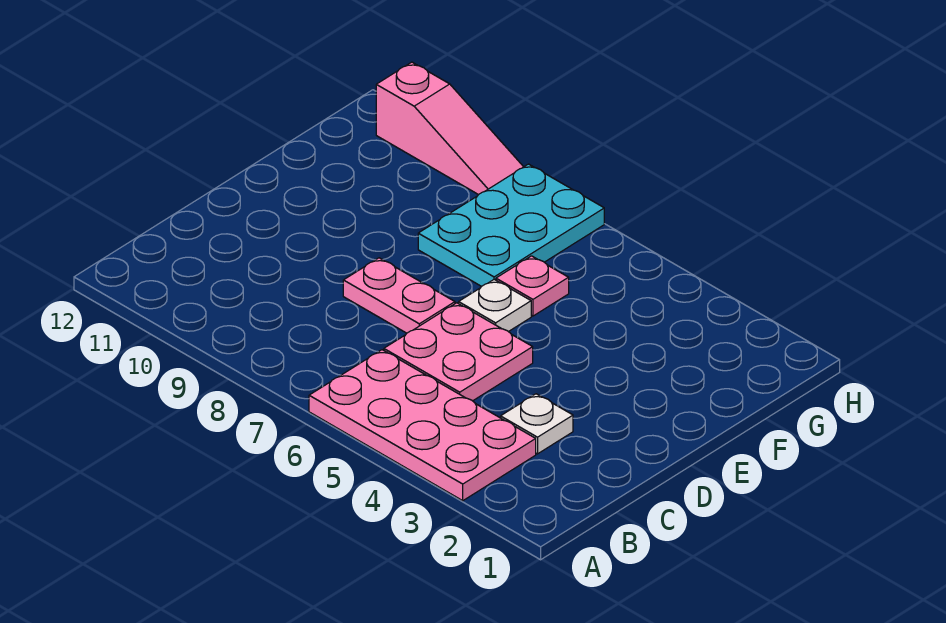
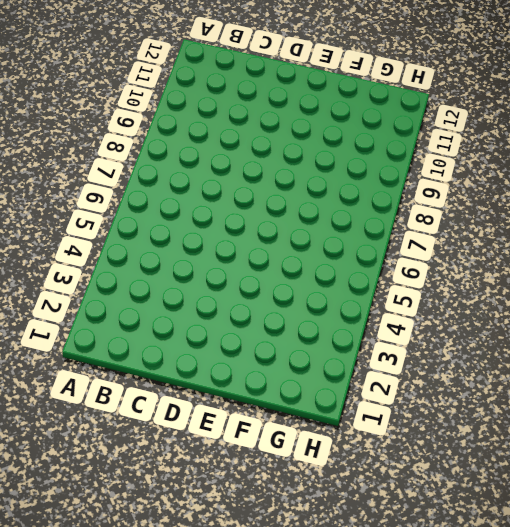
none -> pink plate A3:B6 level 1
none -> white plate C3 level 1

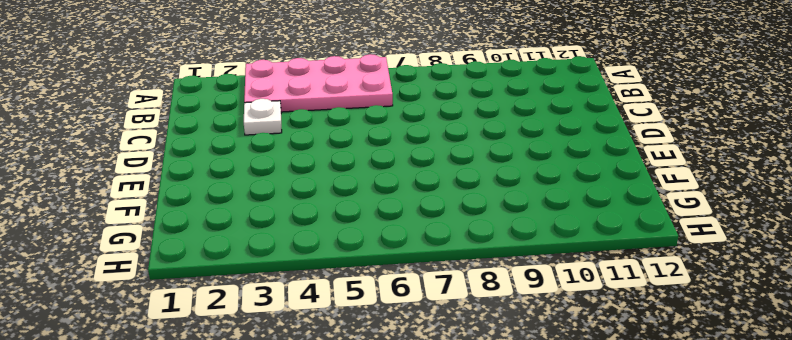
none -> pink plate C5:D6 level 1
none -> pink plate D7:D8 level 1

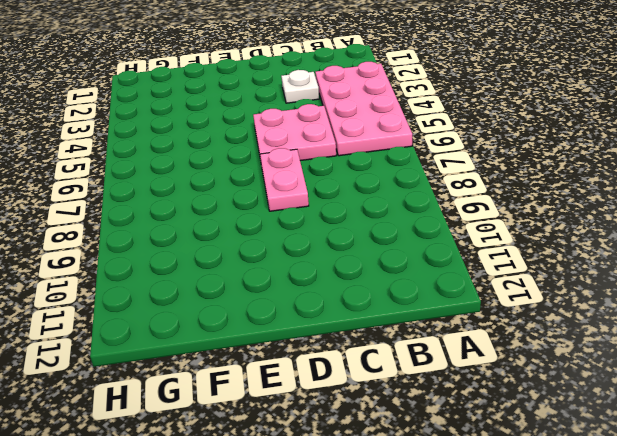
none -> white plate E6 level 1
none -> pink plate F6 level 1

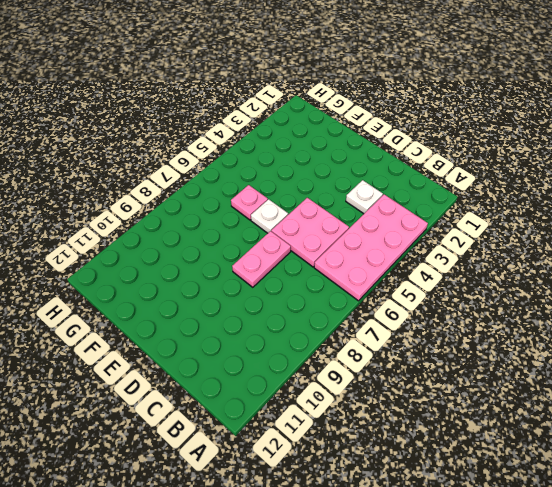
none -> cyan plate F7:H8 level 1
none -> pink slope H9:H11 level 1 top 11

